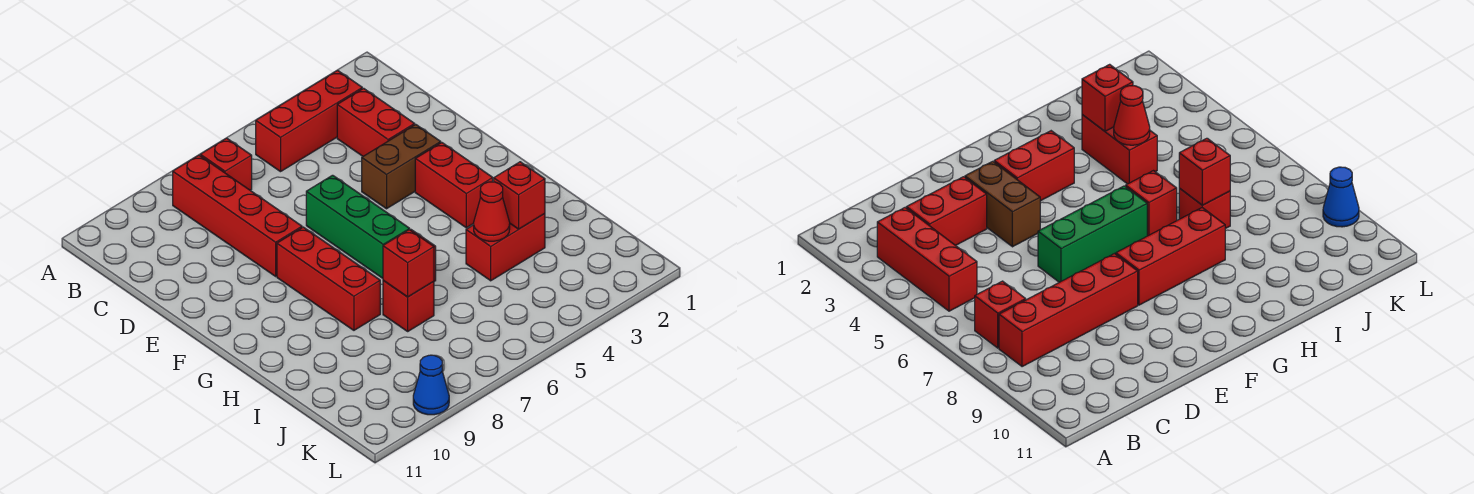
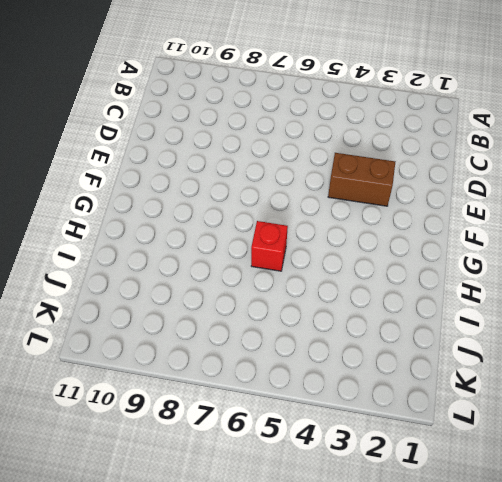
none -> red brick B3:B5 level 1
none -> red brick B7 level 1
none -> red brick B8:E8 level 1

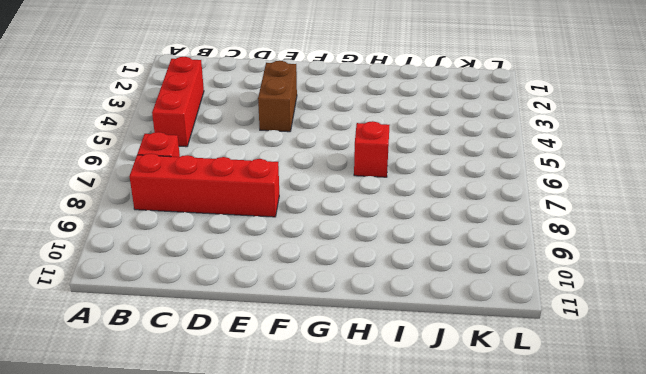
none -> red brick C3:D3 level 1
none -> green brick E6:G6 level 1
none -> red brick F3:G3 level 1

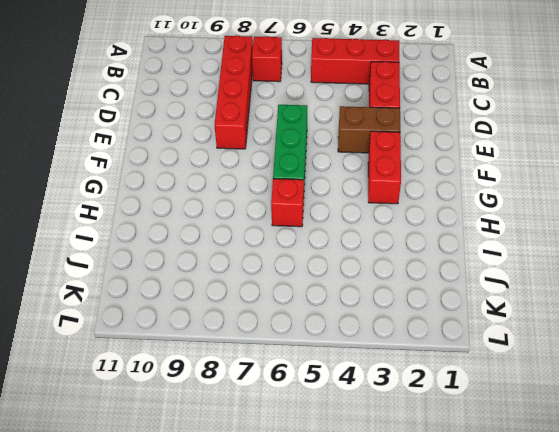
none -> red brick F8:H8 level 1
none -> red brick I3:I4 level 1
none -> red brick I7 level 1

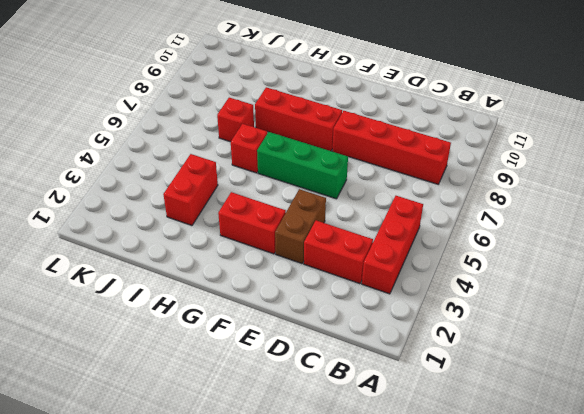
none -> red brick B7 level 1
none -> blue cone L9 level 1
none -> red brick I3 level 2

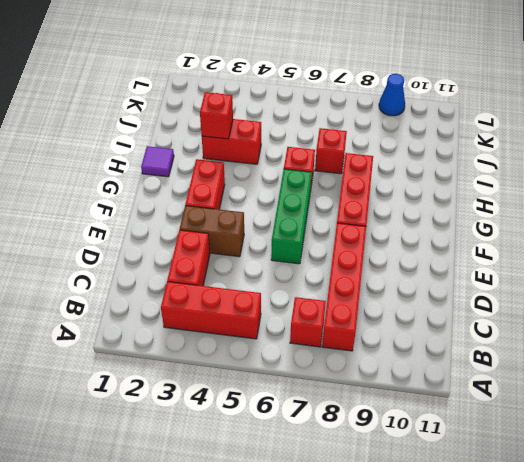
purple tile H1 level 1 -> none
none -> red cone I4 level 2
none -> red brick I7 level 2

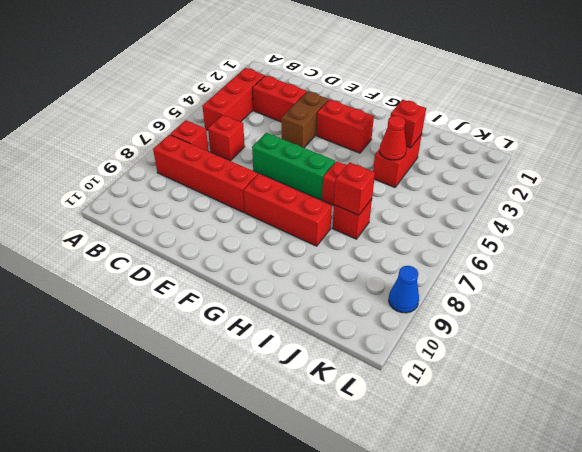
red brick C6 level 1 -> none

